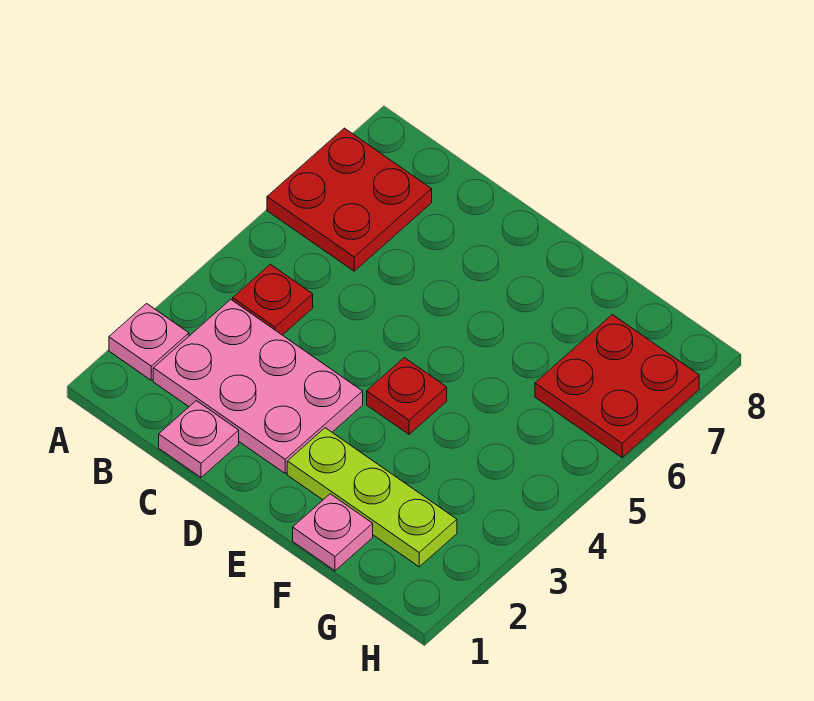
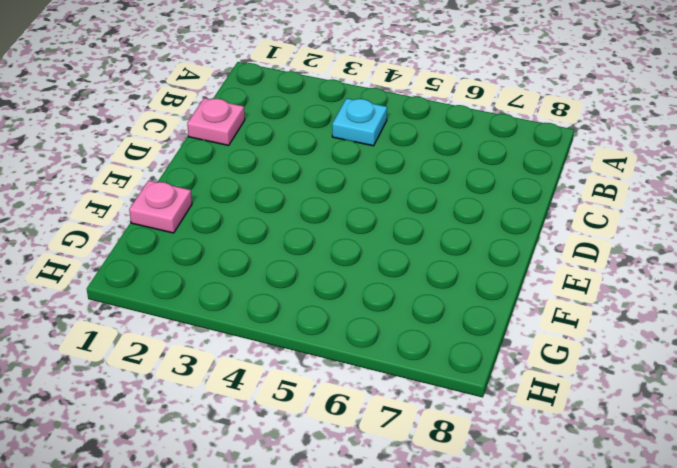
cyan plate B4 level 1 -> red plate B4 level 1
none -> pink plate A2 level 1
none -> red plate A6:B7 level 1

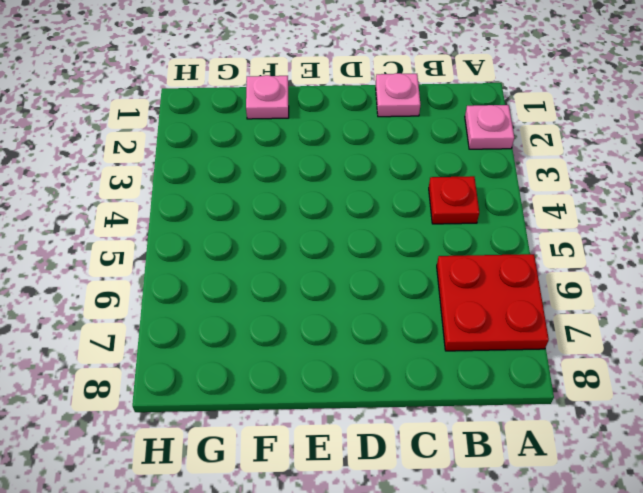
none -> pink plate B2:D3 level 1
none -> lime plate E2:G2 level 1

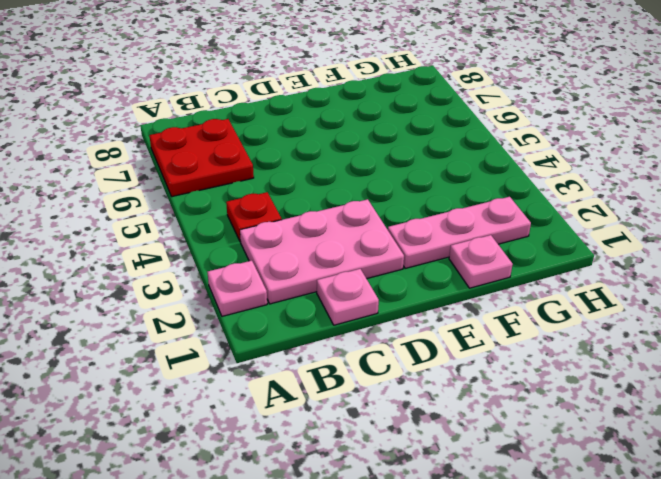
pink plate E2:G2 level 1 -> lime plate E2:G2 level 1
none -> red plate E4 level 1
none -> red plate G6:H7 level 1

